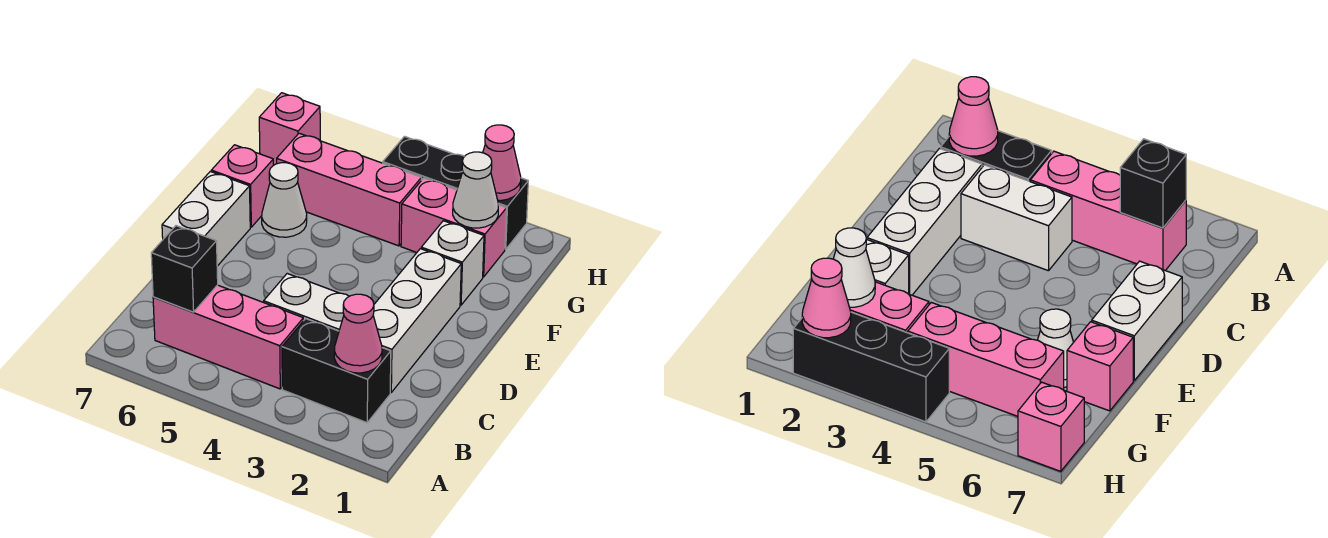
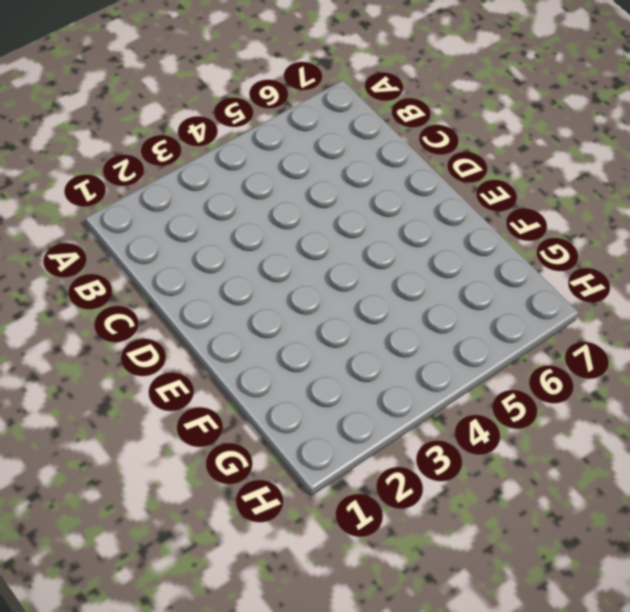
none -> black brick B2:B3 level 1
none -> pink brick B4:B6 level 1
none -> white brick C2:E2 level 1

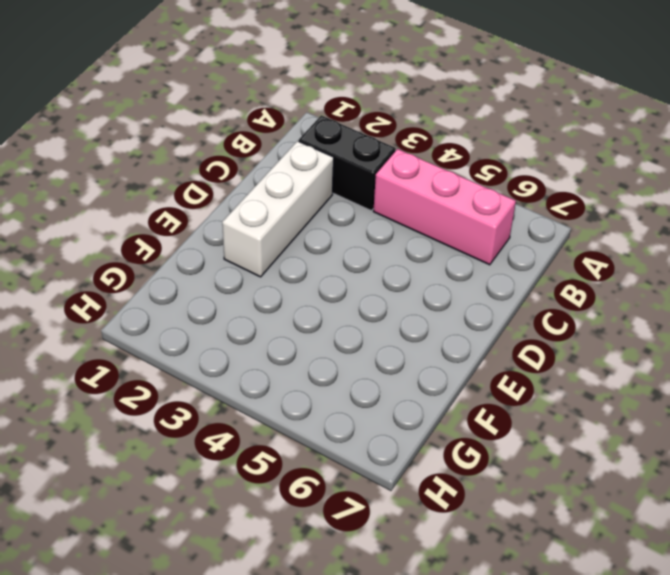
none -> white brick C3:C4 level 1
none -> white brick D7:E7 level 1
none -> white brick F2 level 1

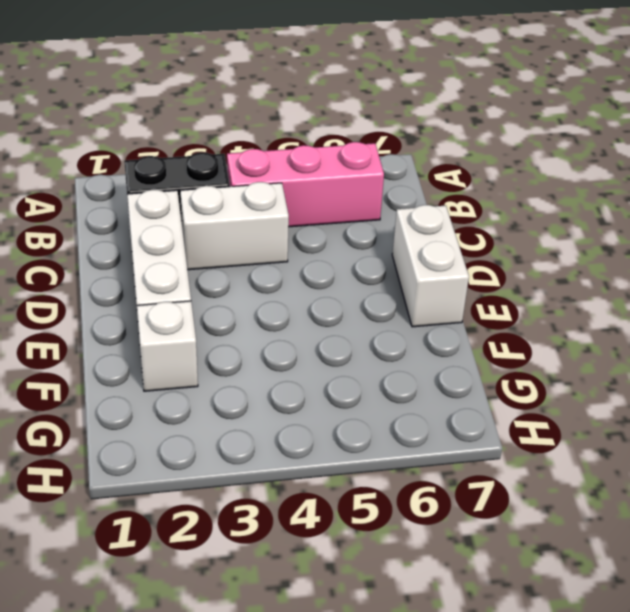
none -> white cone F6 level 1
none -> pink brick F7 level 1
none -> pink brick G2:G3 level 1

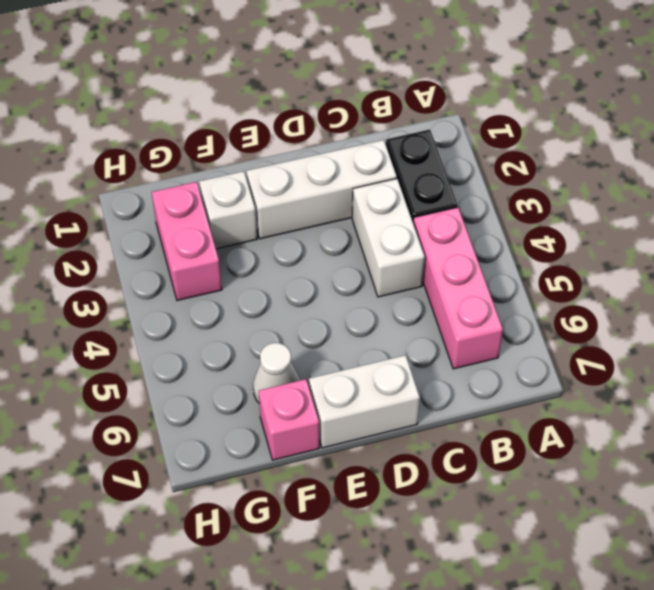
none -> pink brick G4:G6 level 1
none -> black brick H2:H4 level 1
none -> pink brick H7 level 1

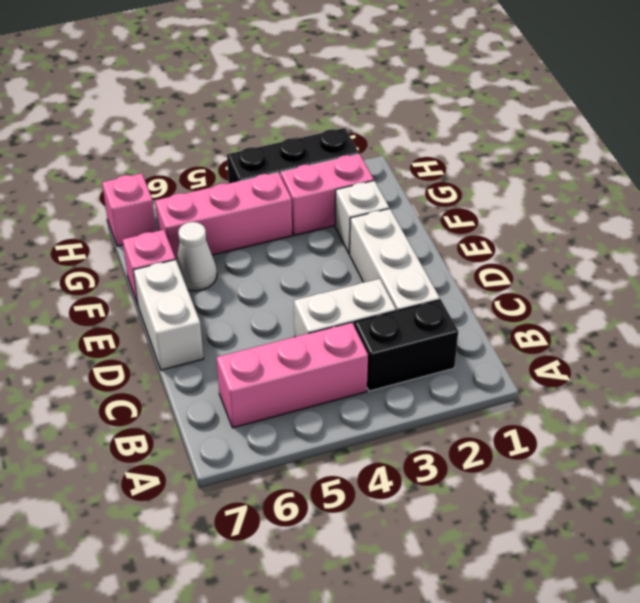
none -> pink cone B2 level 2
none -> black brick B6 level 2
none -> white cone G2 level 2

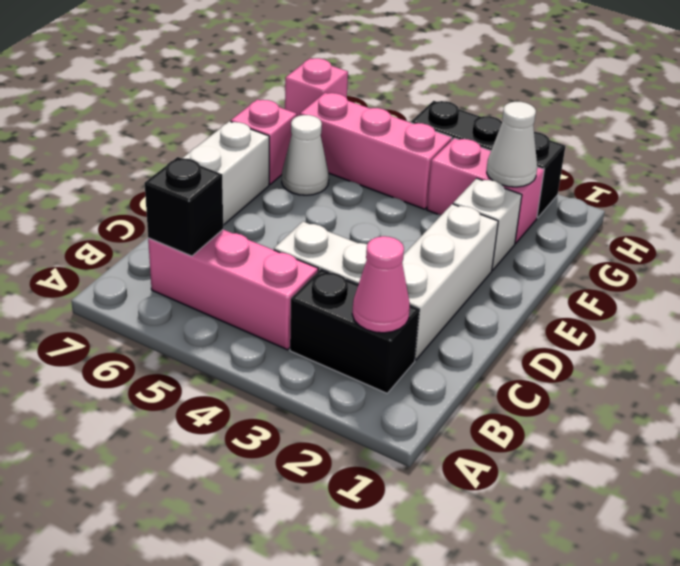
none -> pink cone H2 level 2

